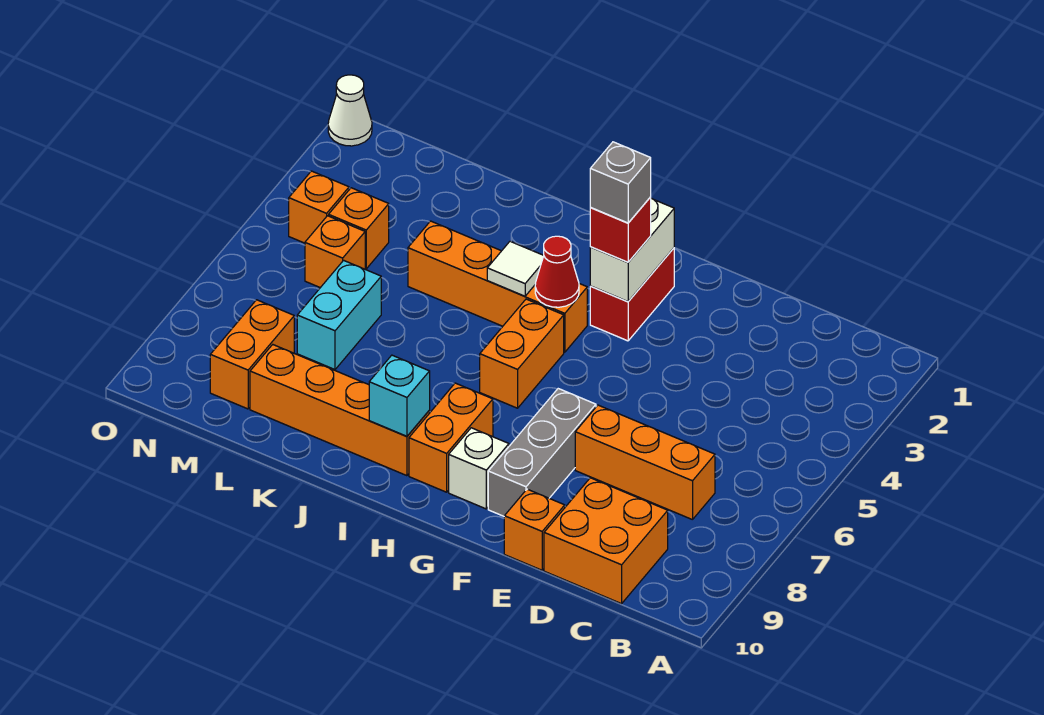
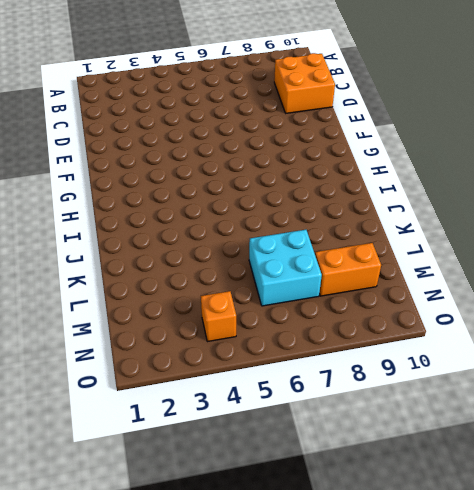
cyan brick L6:M7 level 1 -> cyan brick L6:L7 level 1
none -> orange brick C7:E7 level 1
none -> orange brick E10 level 1
none -> grey brick F7:F9 level 1

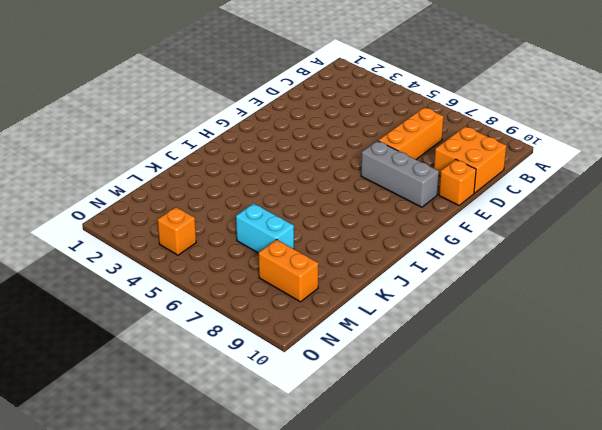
none -> red brick G2:G3 level 1
none -> white brick G9 level 1
none -> orange brick H4:K4 level 1

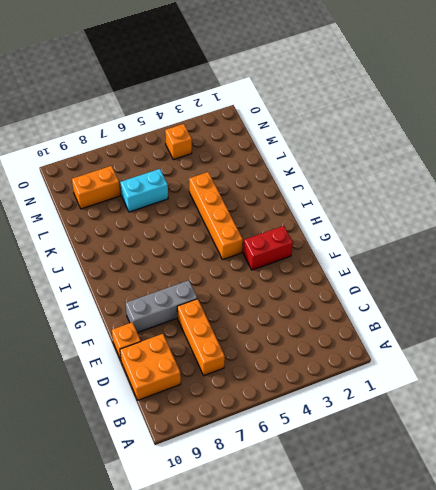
none -> white brick G9 level 1
none -> orange brick H5:H6 level 1
none -> orange brick H8:H9 level 1

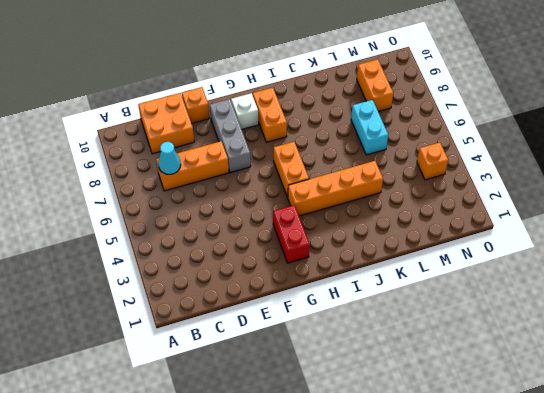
cyan cone C7 level 2 -> none
none -> orange brick I9:L9 level 1
none -> orange brick M4 level 1
none -> orange brick M5 level 1

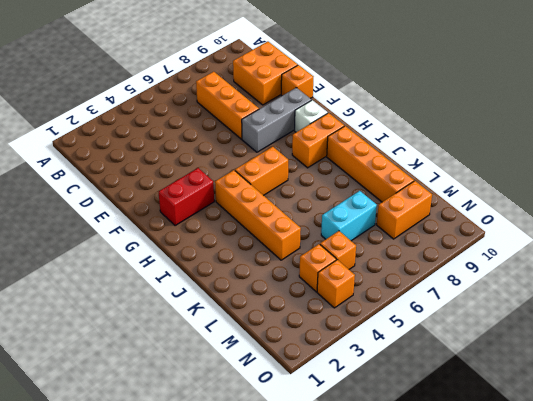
none -> white cone O1 level 1
none -> white brick G2:G3 level 2
none -> red cone H4 level 2

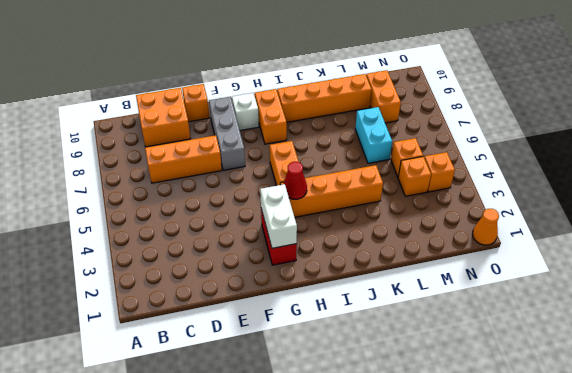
orange cone O1 level 1 -> white cone O1 level 1
none -> white tile I4 level 2
none -> cyan brick I9 level 2
none -> red brick G3 level 3

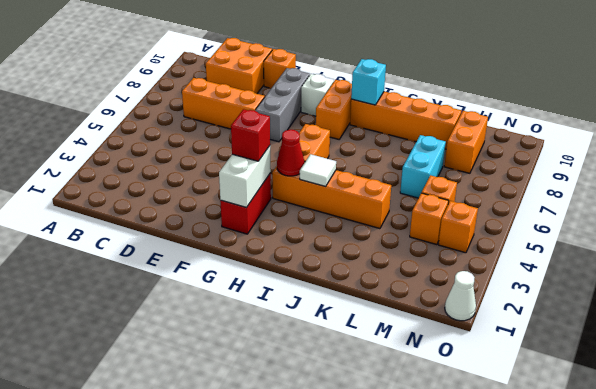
none -> grey brick G3 level 4

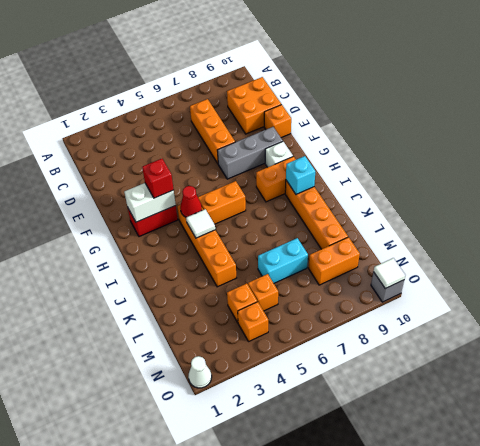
grey brick O10 level 1 -> grey brick G3 level 4
white tile O10 level 2 -> none

